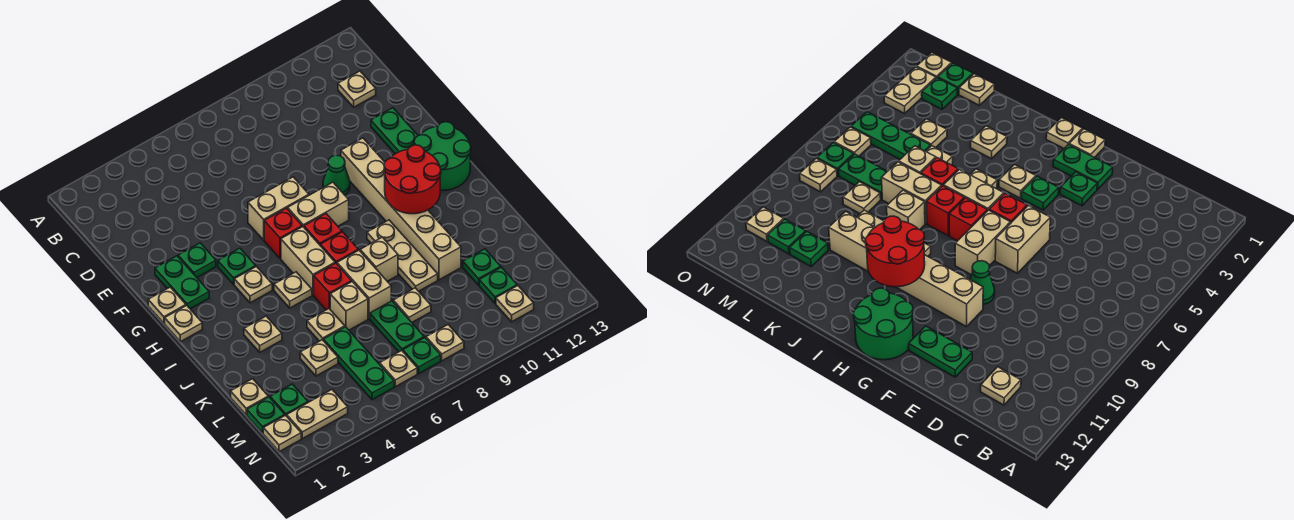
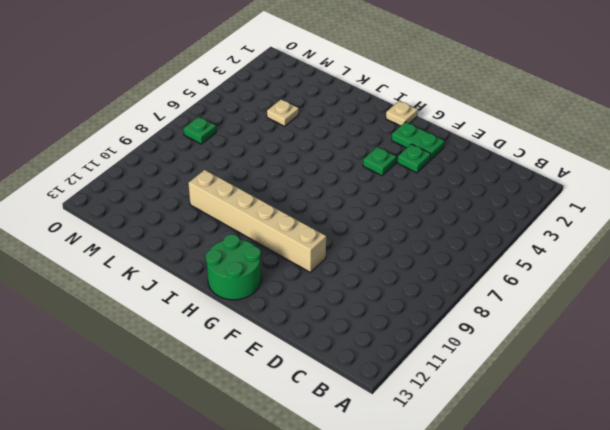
none -> tan plate C12 level 1
none -> green plate E12:F12 level 1
none -> tan brick F6:F7 level 1
none -> green cone F9 level 1

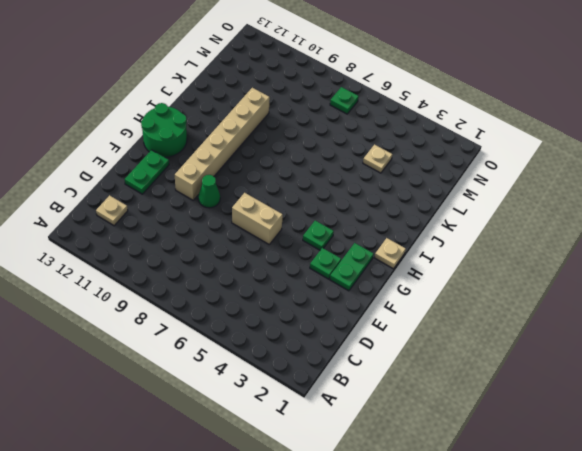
none -> tan plate G1 level 1
none -> red brick G6 level 1
none -> tan brick G7:G8 level 1
none -> tan plate H4 level 1

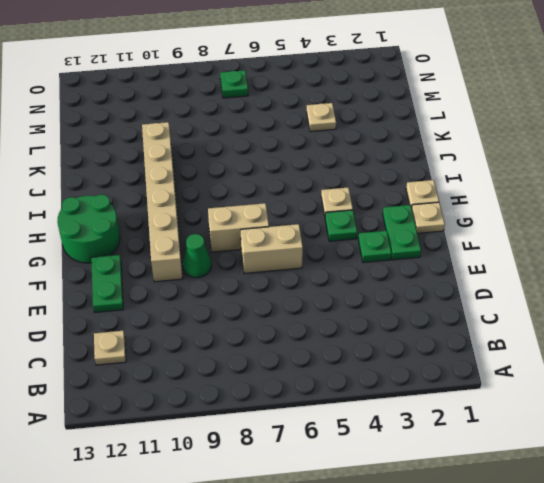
none -> red brick G6 level 1
none -> tan brick H6:I6 level 1
none -> red brick H7 level 1
none -> tan plate I5 level 1

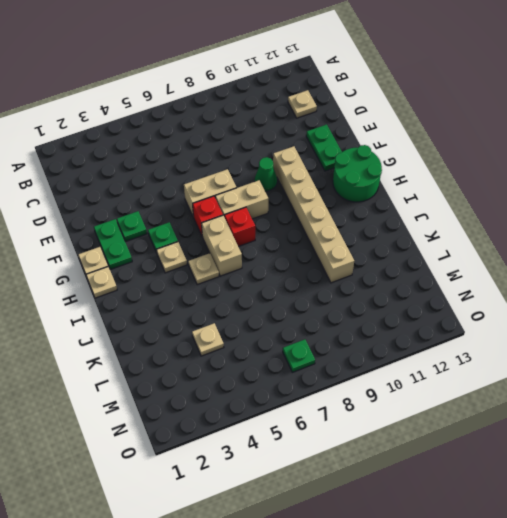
none -> red brick I7 level 1
none -> tan plate I9:K9 level 1
none -> tan plate J3 level 1
none -> red brick J6 level 1

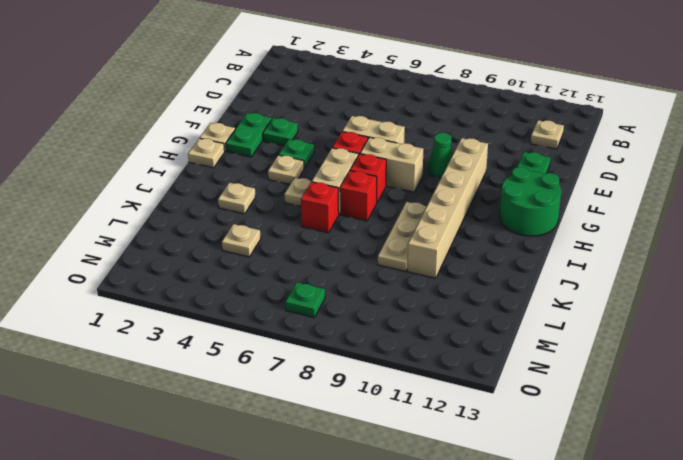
none -> tan brick J7:K7 level 1
none -> tan brick J8 level 1
none -> tan plate K5 level 1
none -> tan brick K6 level 1

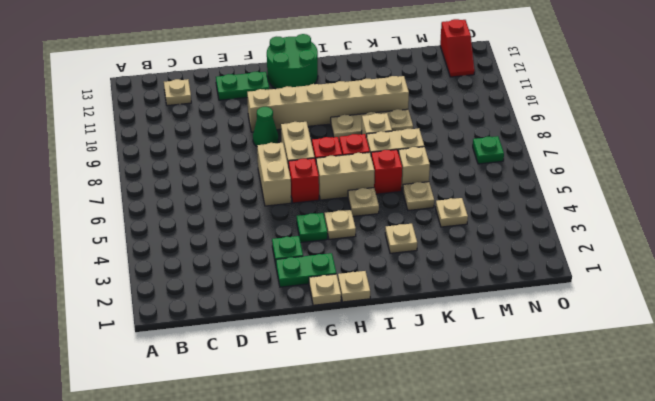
red slope N12:N13 level 1 top 13 -> none
none -> tan plate L1 level 1
none -> green plate L5:N5 level 1
none -> green plate L7:M7 level 1
none -> tan plate L8 level 1

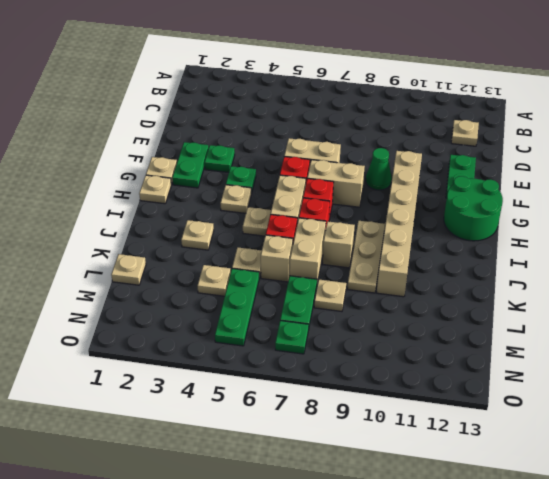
none -> green plate L11 level 1
none -> green plate M1 level 1
none -> green plate M2 level 1
none -> green plate M11 level 1

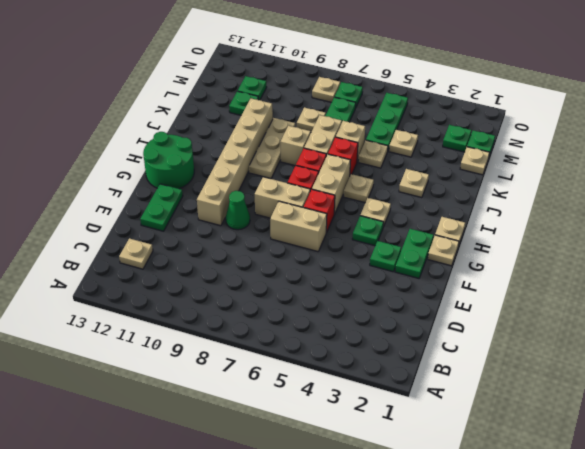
none -> tan plate N1 level 1
none -> tan plate N2:N3 level 1
none -> tan plate N6 level 1
none -> tan plate N11 level 1

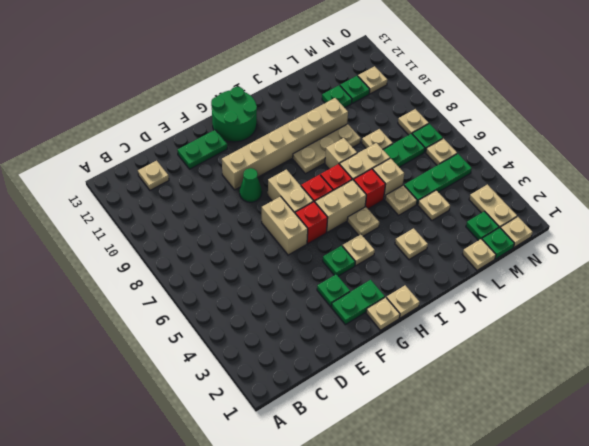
none -> red round brick H10:I11 level 2

